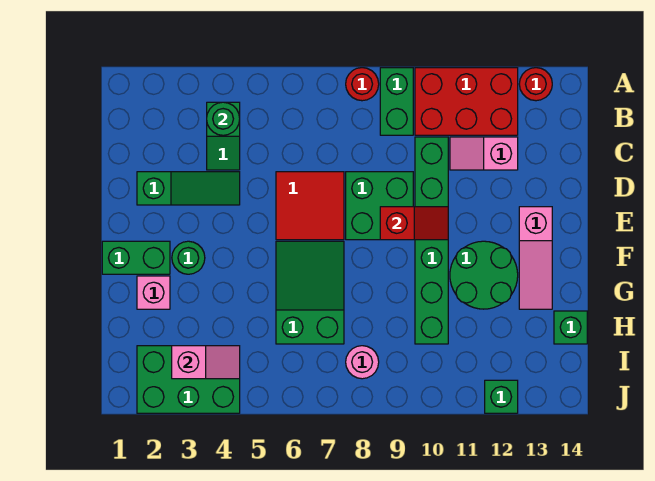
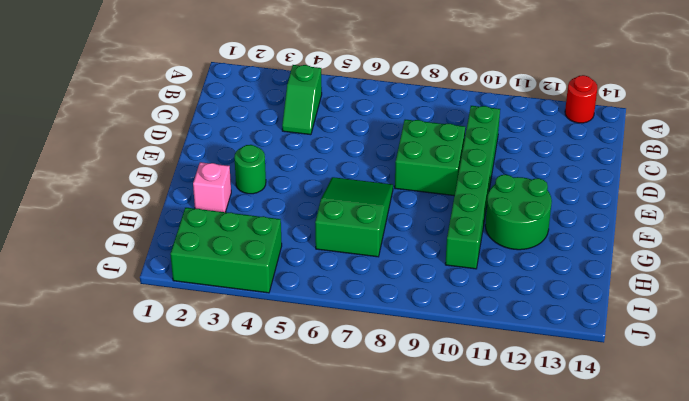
none -> red round brick A8 level 1
none -> green brick A9:B9 level 1
none -> red brick A10:B12 level 1

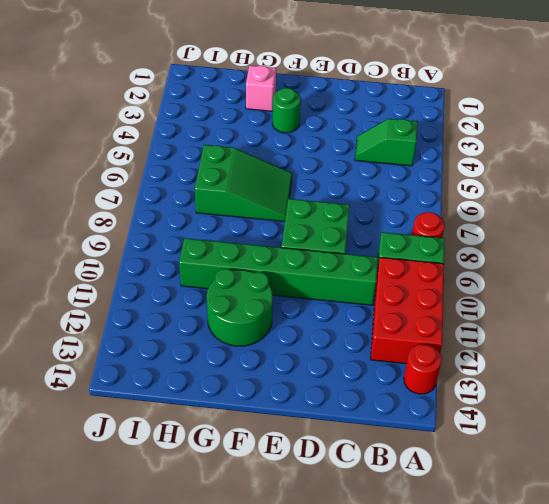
none -> pink slope C11:C12 level 1 top 12
none -> green slope D2:D4 level 1 top 2
none -> red tile D6:E7 level 1

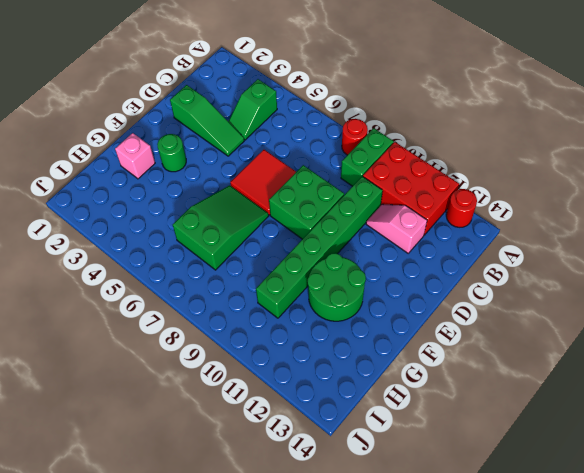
none -> pink slope E13:G13 level 1 top E
none -> green brick F1:F2 level 1
none -> green brick H14 level 1

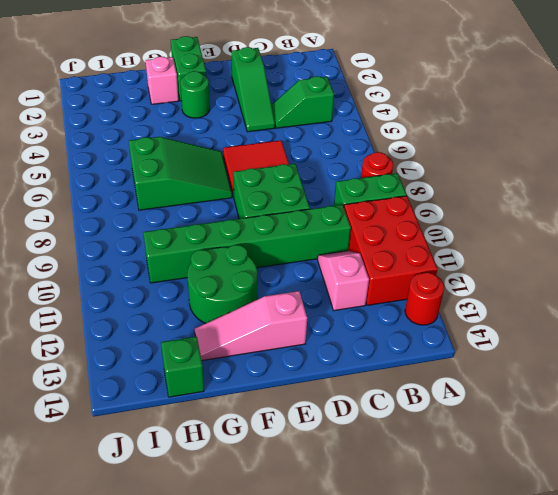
none -> green brick I2:J4 level 1
none -> pink round brick I8 level 1
none -> green brick J12 level 1

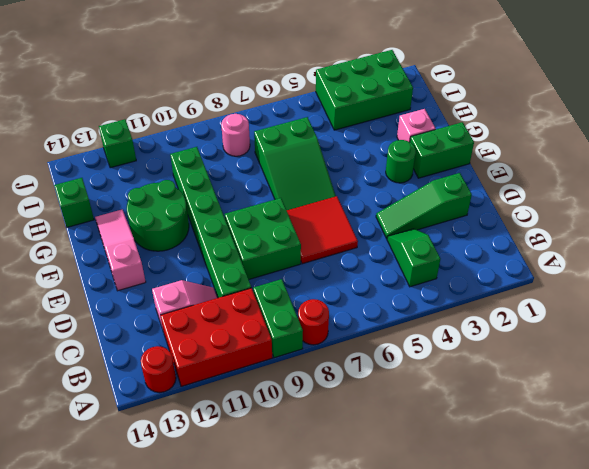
none -> green round brick B4 level 2
none -> red slope E9:E10 level 2 top 9
none -> pink slope I3:I4 level 2 top 3

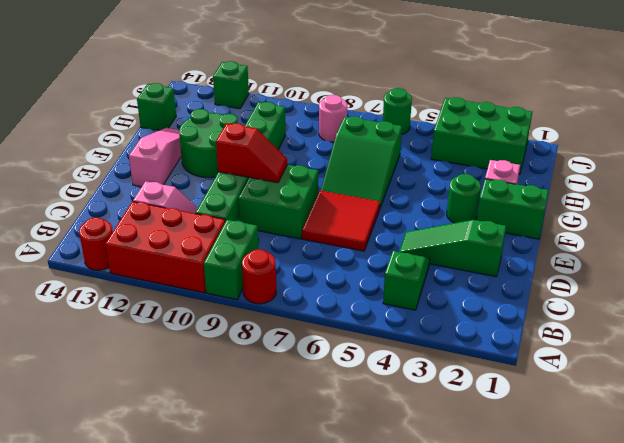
red slope E9:E10 level 2 top 10 -> red slope E9:E10 level 2 top 9
green round brick J6 level 1 -> green round brick B4 level 2
none -> pink slope I3:I4 level 2 top 3

